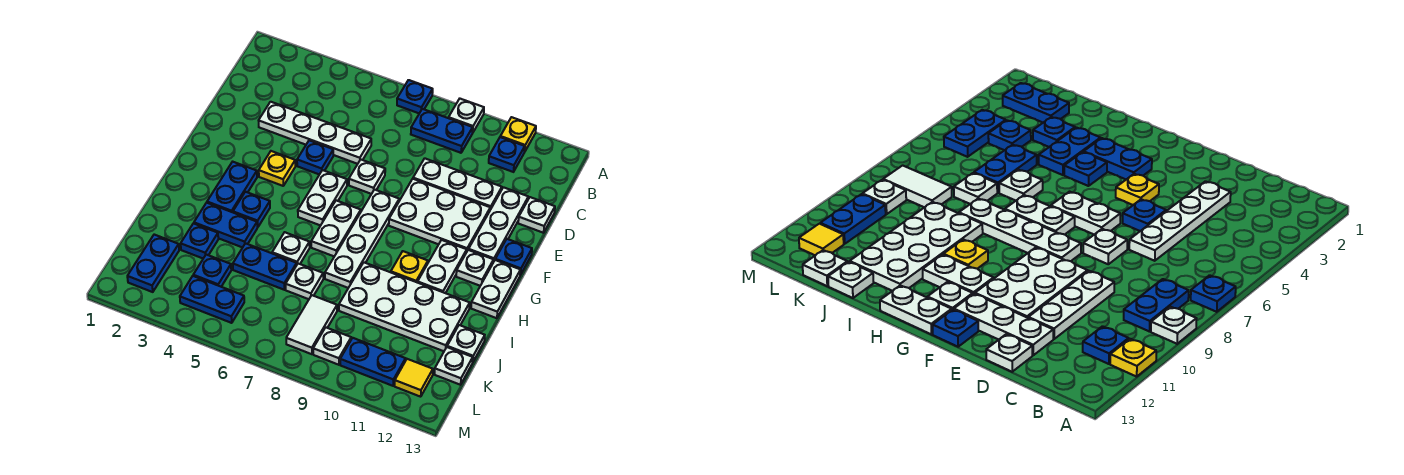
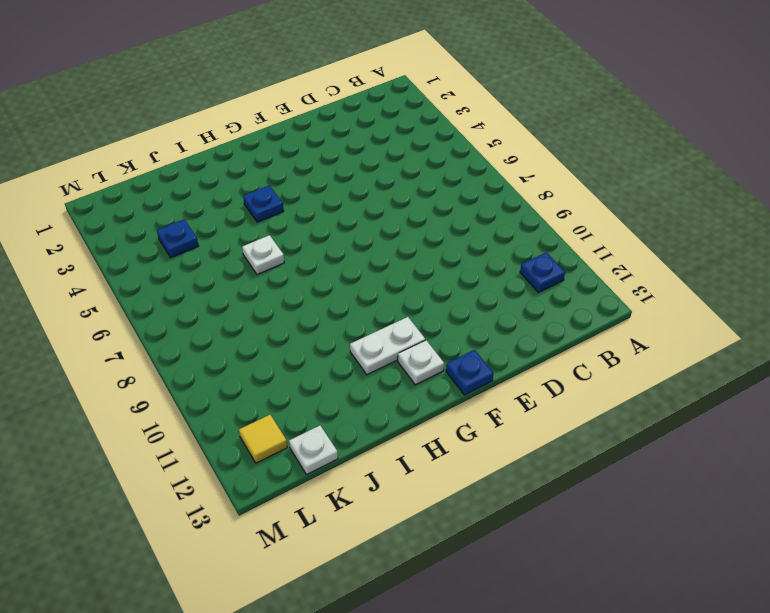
none -> blue plate A7 level 1
none -> white plate A9 level 1
none -> yellow plate A11 level 1
none -> blue plate B8:B9 level 1

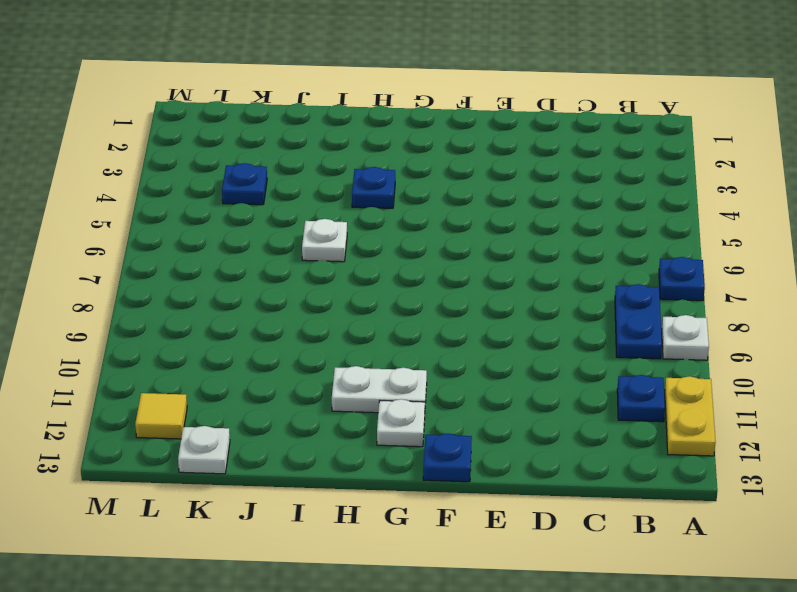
yellow plate A11:A12 level 1 -> yellow plate A11 level 1
none -> white plate D3:D6 level 1
none -> white plate D9:D11 level 1
none -> white plate D12:F12 level 1
none -> white plate D13 level 1

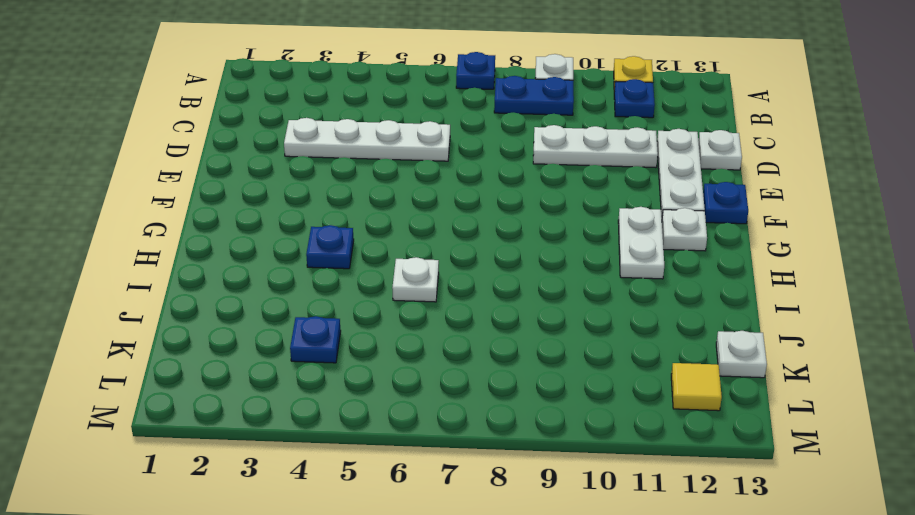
none -> blue plate E5 level 1
none -> white plate E7 level 1
none -> white plate E9:F11 level 1
none -> yellow plate F4 level 1

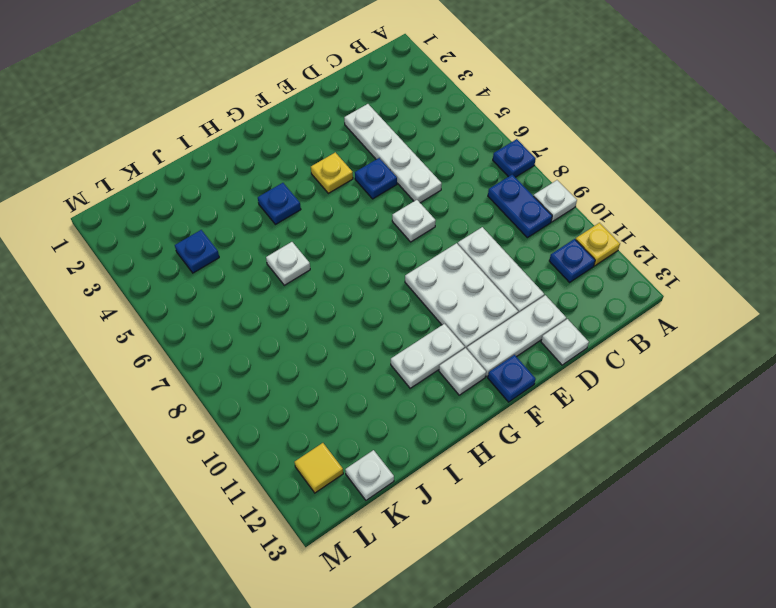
none -> white plate F6:G6 level 1
none -> white plate F8:I8 level 1
none -> blue plate G3:H3 level 1
none -> white plate G7:H7 level 1

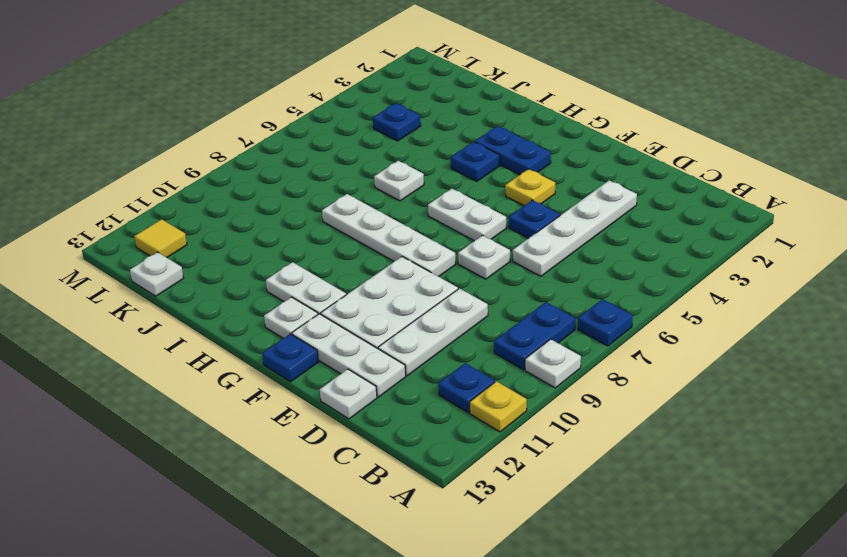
none -> white plate G7:H7 level 1
none -> white plate G13:H13 level 1
none -> yellow plate H10 level 1
none -> blue plate I3:I4 level 1

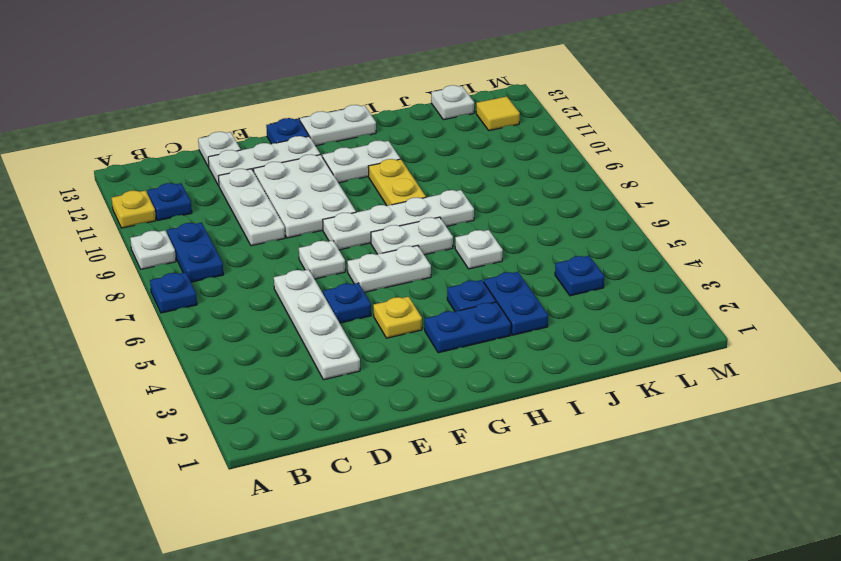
yellow plate H9:H10 level 1 -> yellow plate H10 level 1
none -> white plate G12 level 1
none -> white plate I9:J12 level 1
none -> blue plate J3 level 1
none -> blue plate J5:J6 level 1

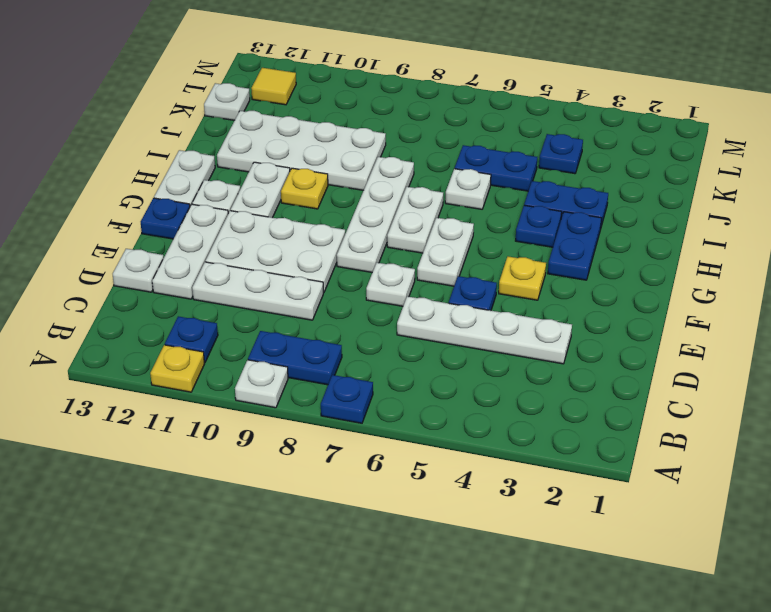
none -> blue plate J3 level 1
none -> white plate J7 level 1
none -> white plate J13 level 1
none -> blue plate K2:L2 level 1

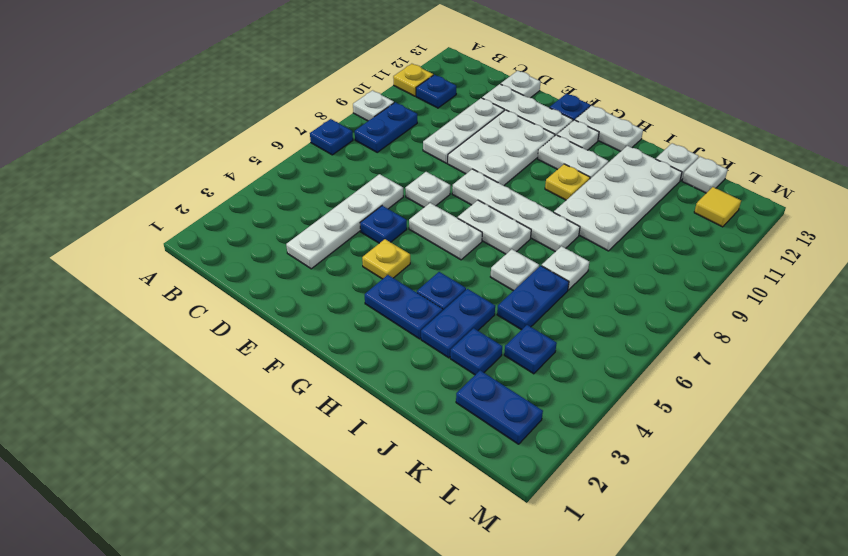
none -> white tile K8:L8 level 1
none -> blue plate L4:L5 level 1
none -> white plate L9 level 1
none -> blue plate L10:L11 level 1

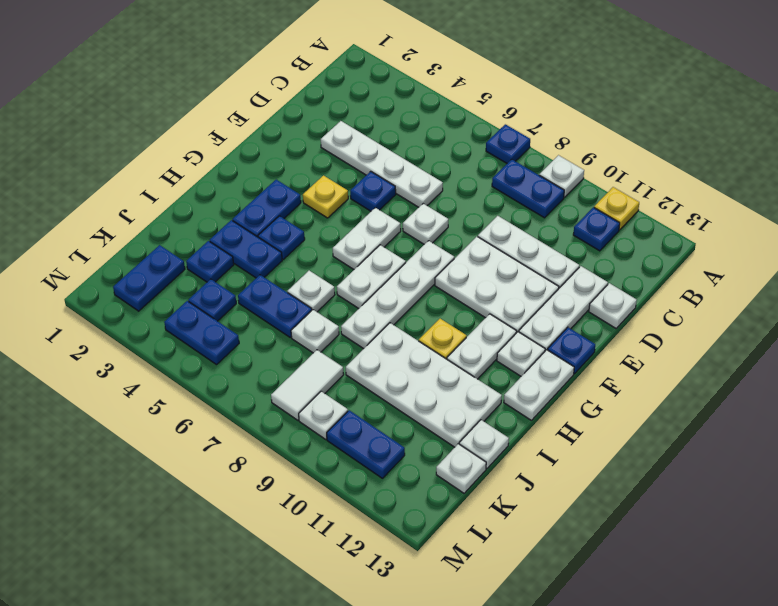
none -> yellow tile L12 level 1

